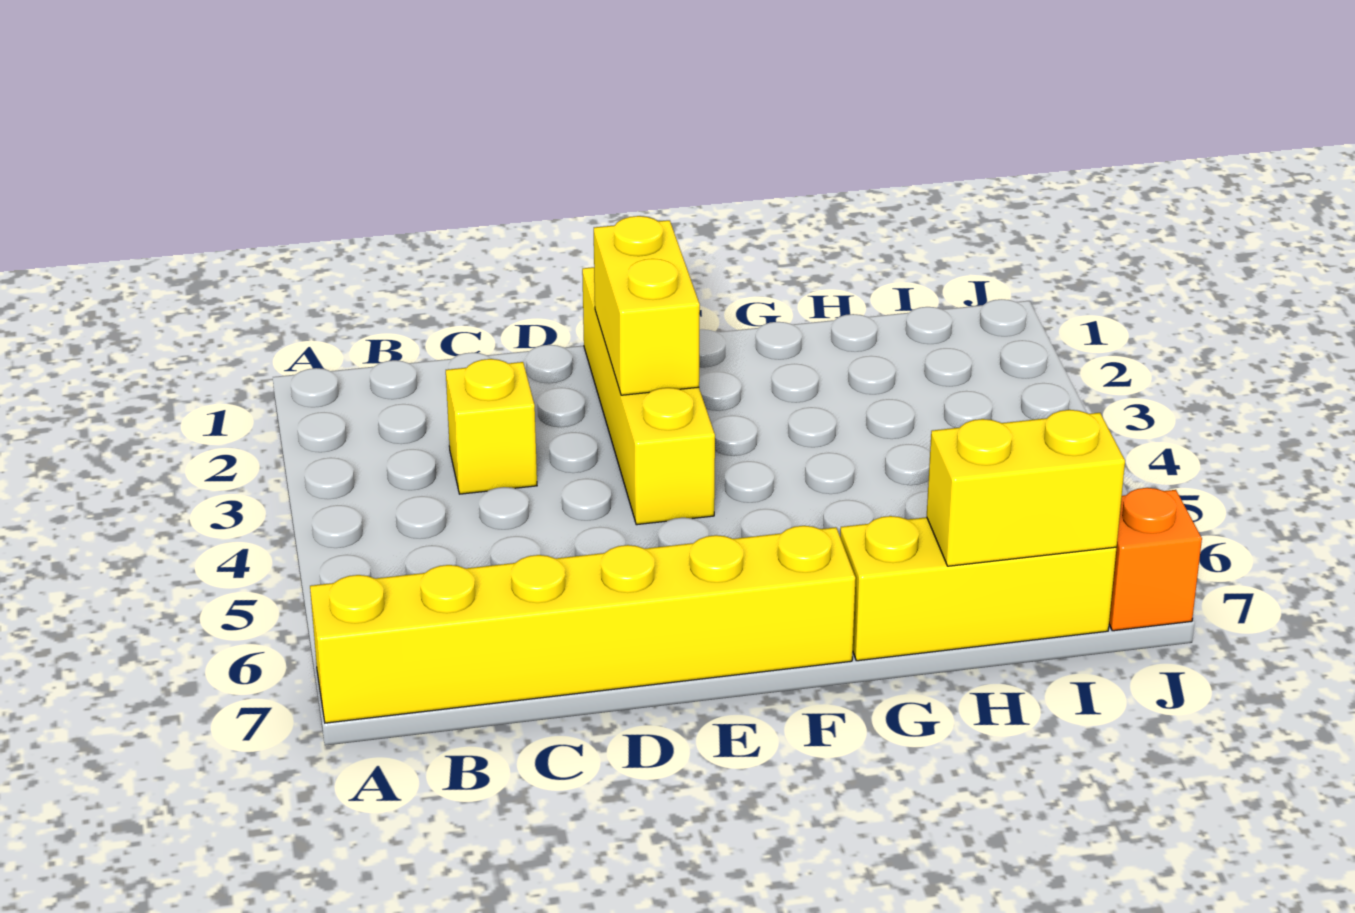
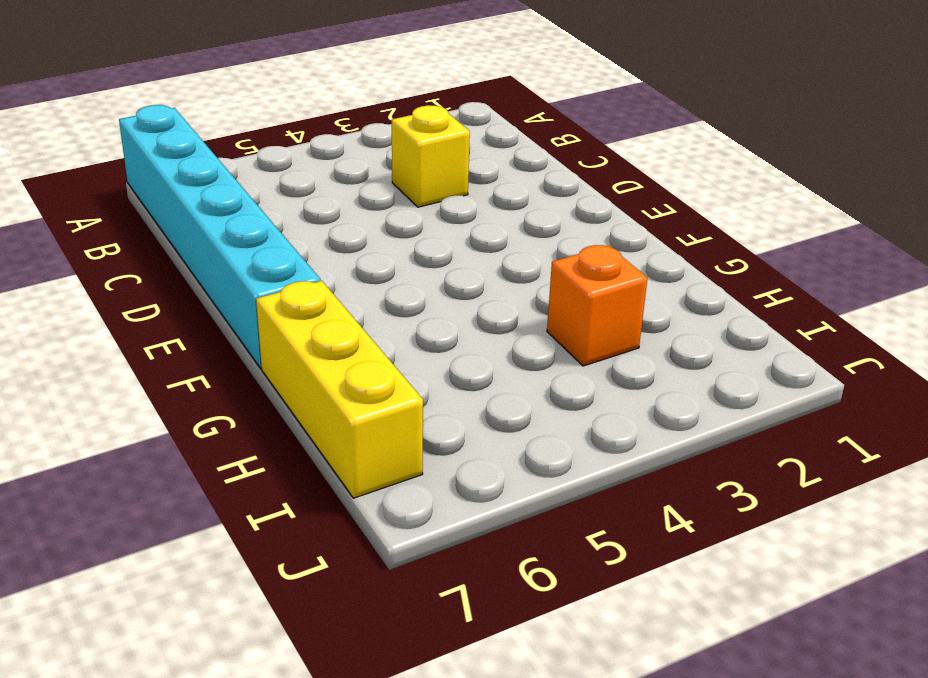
cyan brick A7:F7 level 1 -> yellow brick A7:F7 level 1
orange brick H3 level 1 -> orange brick J7 level 1
none -> yellow brick E1:E4 level 1
none -> yellow brick E2:E3 level 2

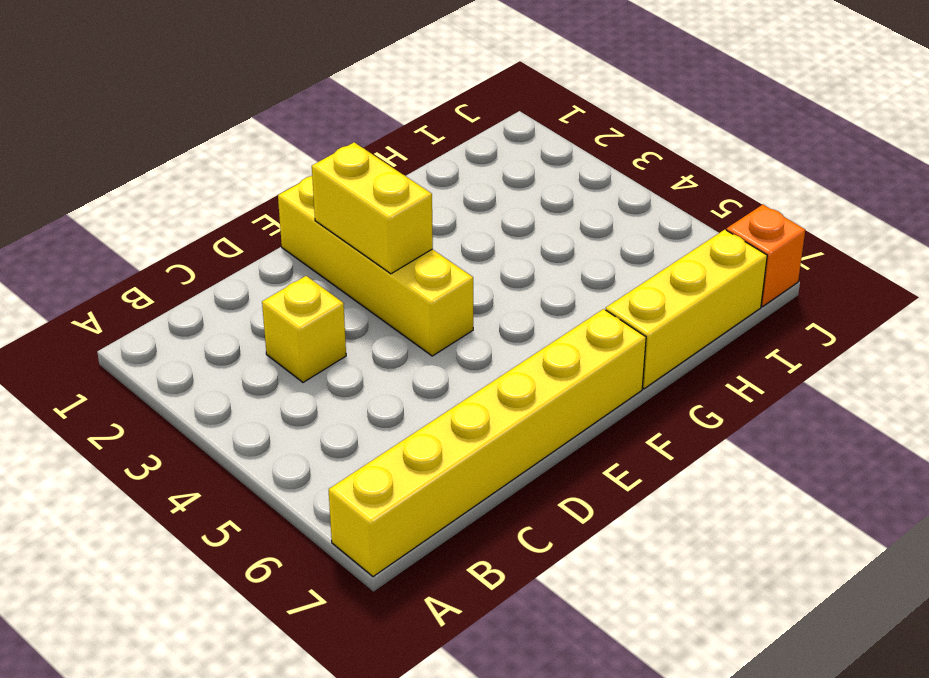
none -> yellow brick H7:I7 level 2

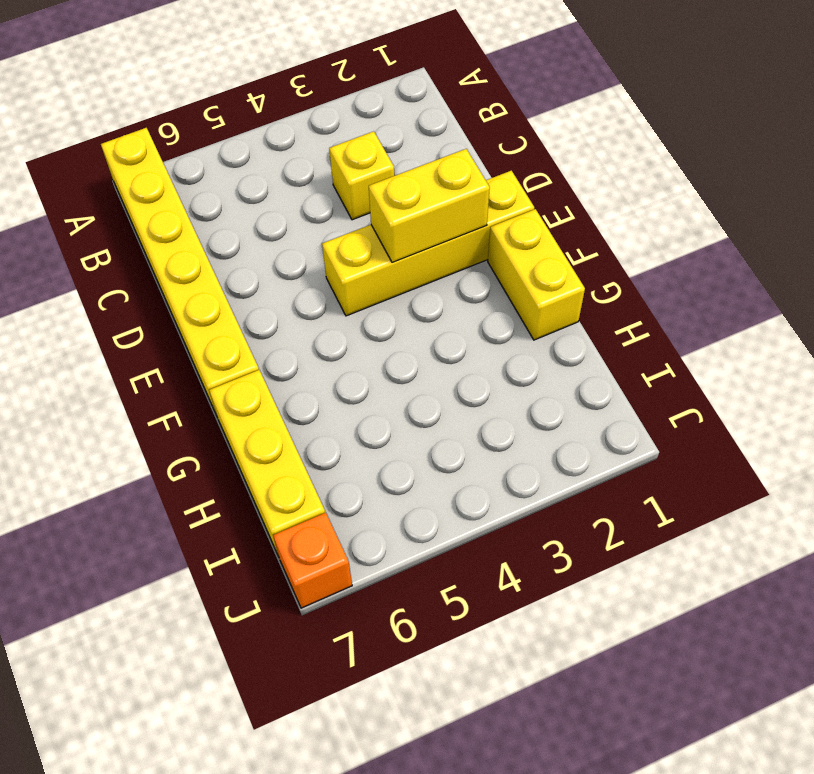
yellow brick F1:G1 level 1 -> yellow brick H7:I7 level 2

